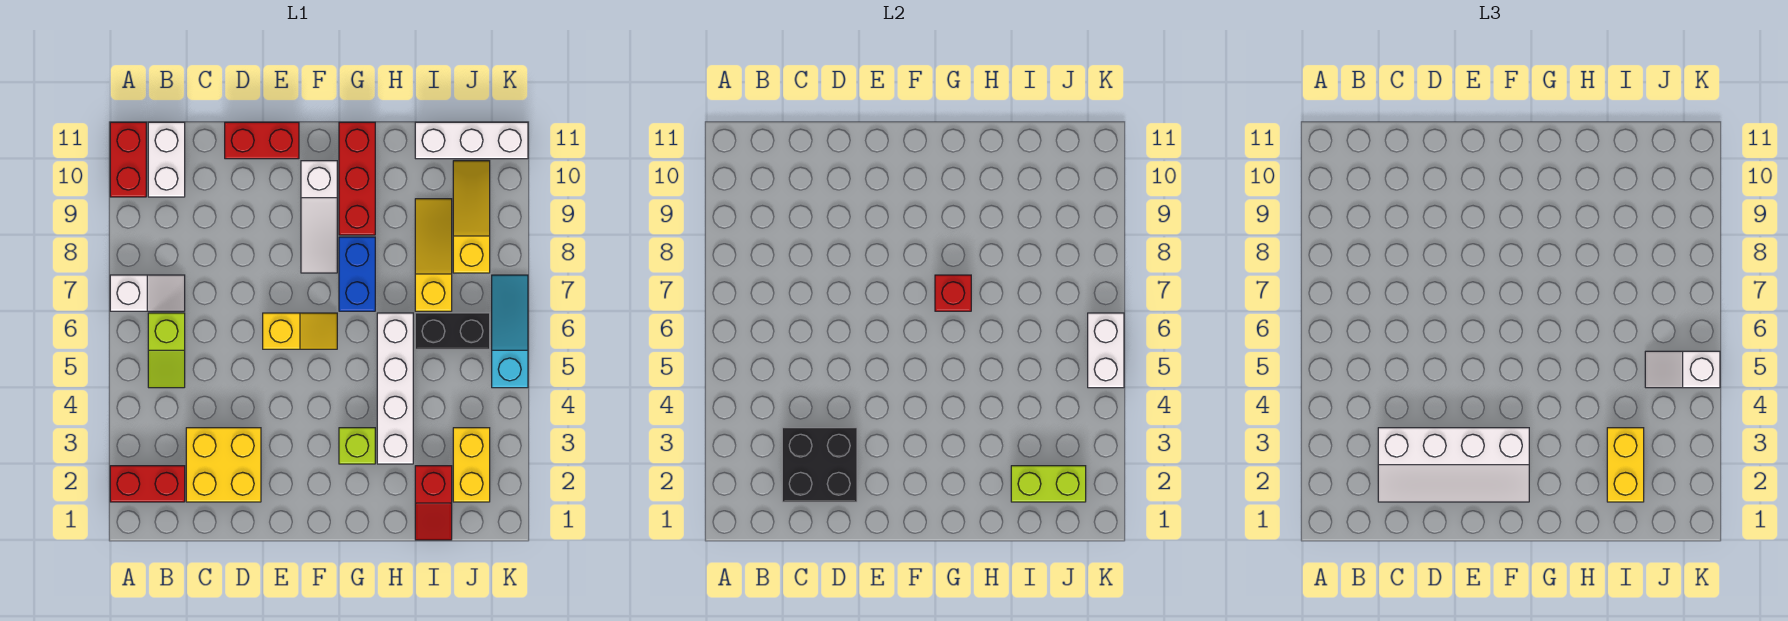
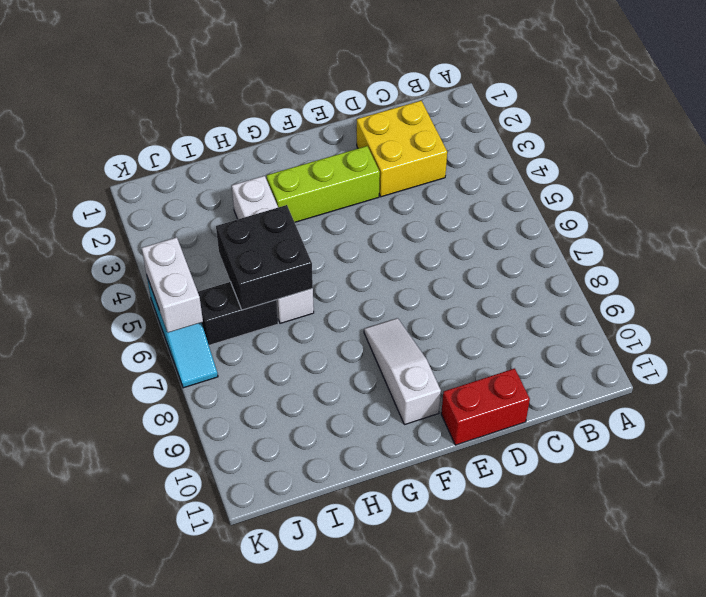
lime brick E3:G3 level 1 -> lime brick G3 level 1
black brick H5:I6 level 2 -> black brick C2:D3 level 2
none -> red brick A2:B2 level 1
none -> white slope A7:B7 level 1 top A
none -> red brick A10:A11 level 1

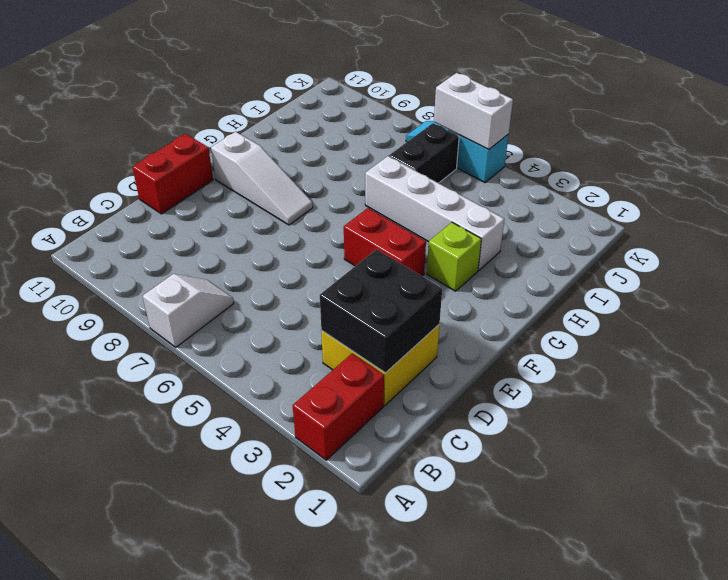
red brick F4:F5 level 1 -> red brick A10:A11 level 1
none -> lime slope B5:B6 level 1 top 6
none -> white brick B10:B11 level 1
none -> yellow slope E6:F6 level 1 top E

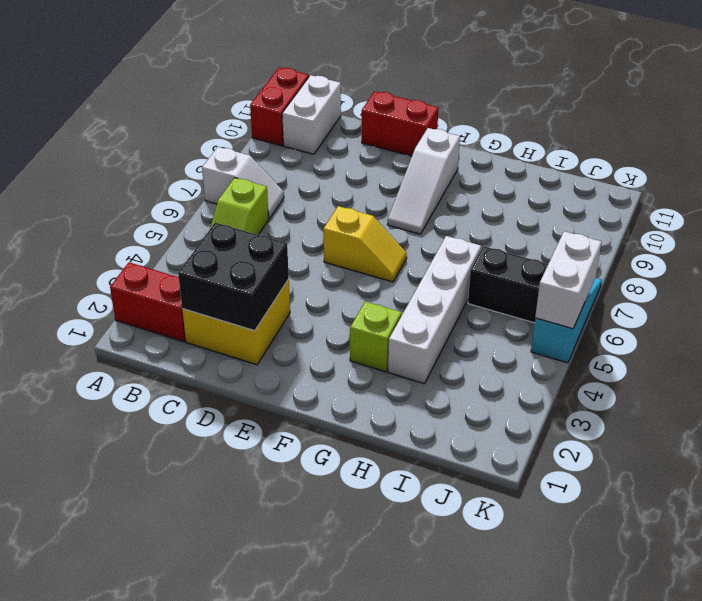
none -> blue brick G7:G8 level 1
none -> red brick G9:G11 level 1
none -> red slope I1:I2 level 1 top 2

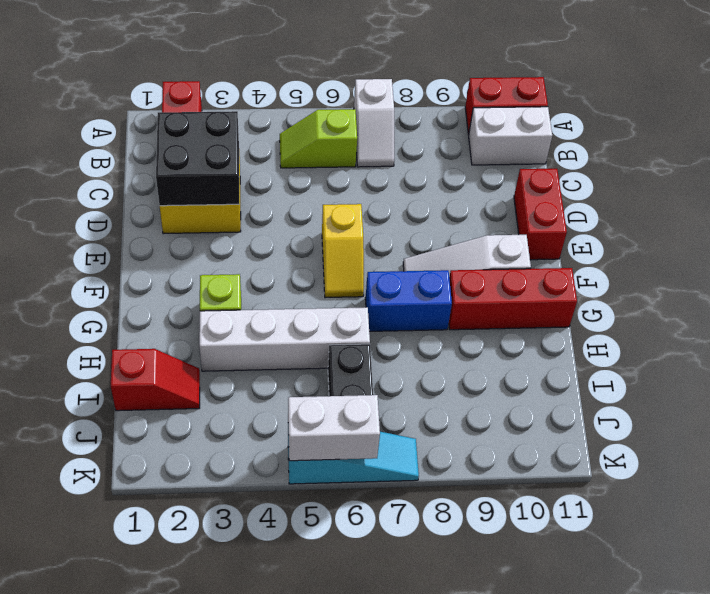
red slope I1:I2 level 1 top 1 -> red slope I1:I2 level 1 top 2
none -> yellow slope I7:I9 level 1 top 7
none -> white brick I11:K11 level 1
none -> yellow brick J2:J3 level 1

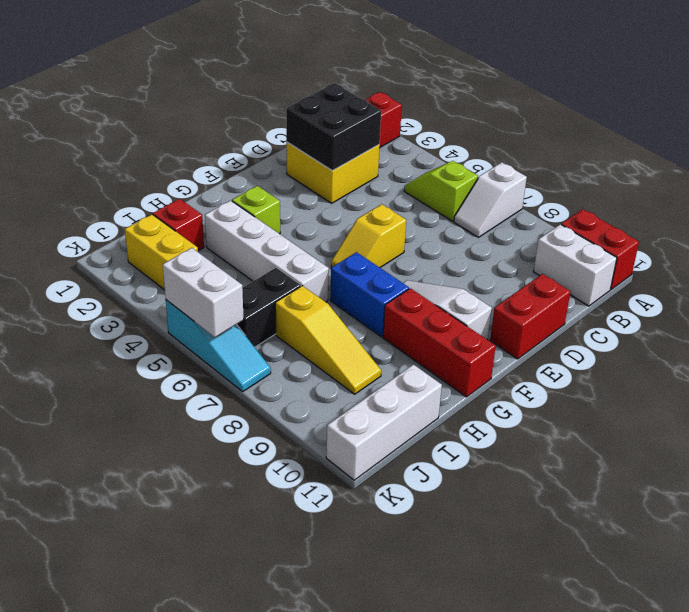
none -> yellow slope J8:J10 level 1 top 8
none -> red brick G7 level 2
none -> lime brick I2:J2 level 2

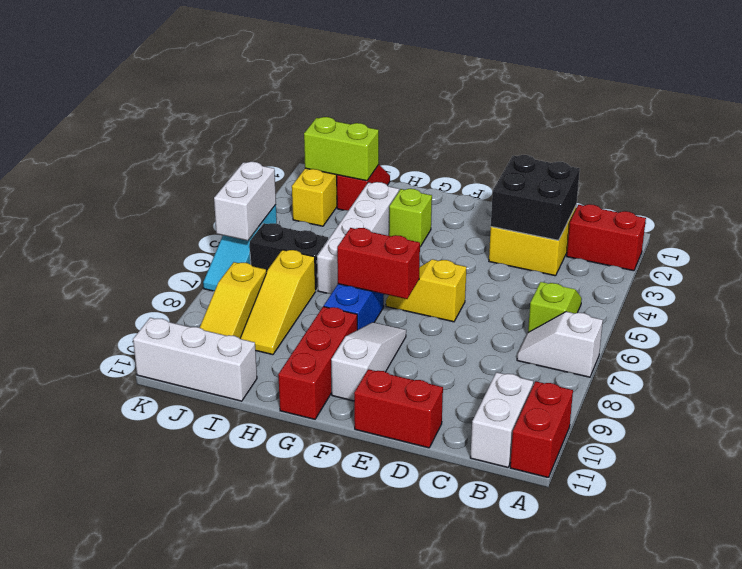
red brick F7:G7 level 2 -> red brick G7 level 2
none -> white slope C2:F3 level 3 top 3
none -> yellow brick I2:I3 level 3
none -> white slope J5:K5 level 3 top K

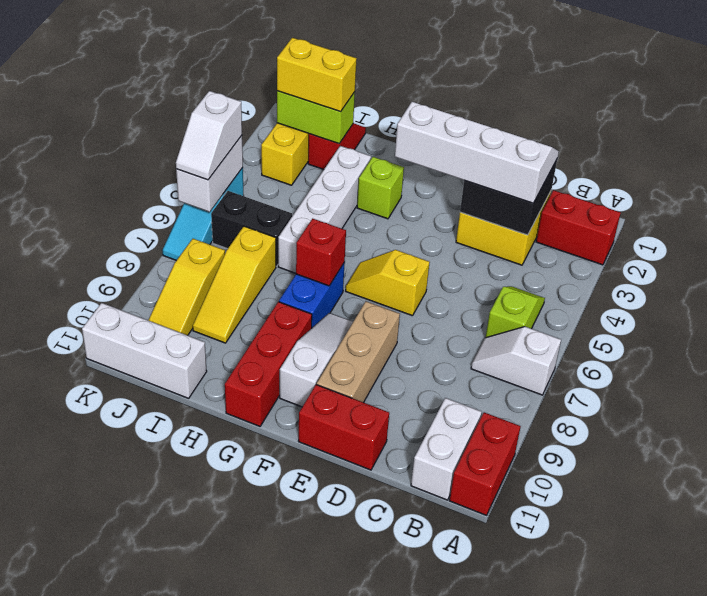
tan brick E8:E10 level 1 -> none
yellow brick I2:J2 level 3 -> yellow brick I2:I3 level 3
white slope K5:K6 level 3 top 5 -> white slope J5:K5 level 3 top K

